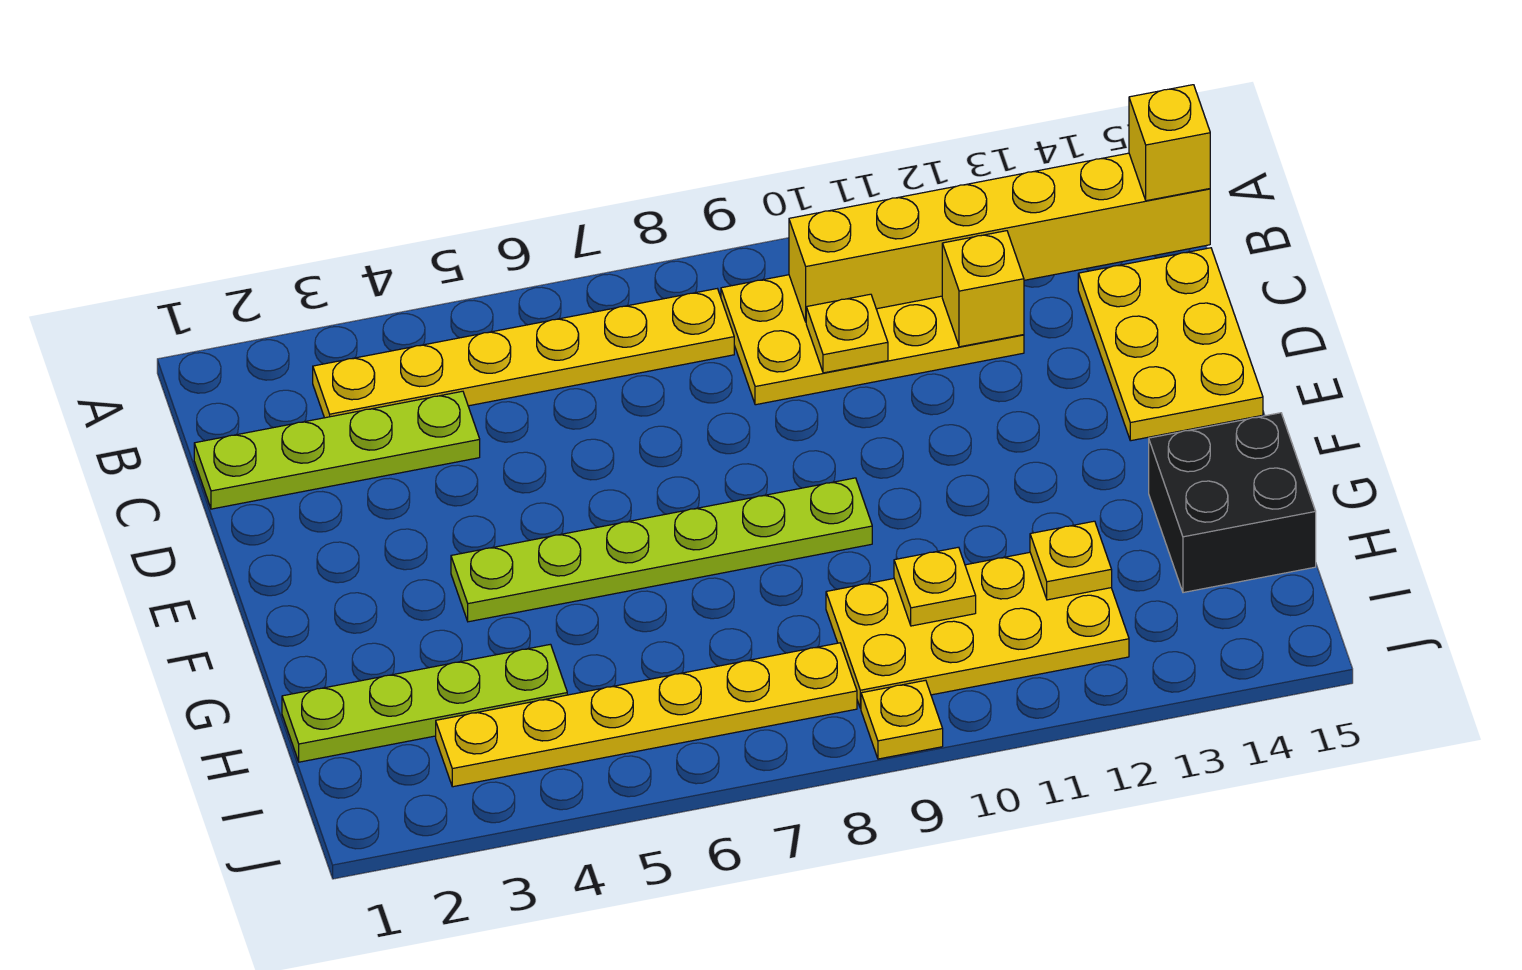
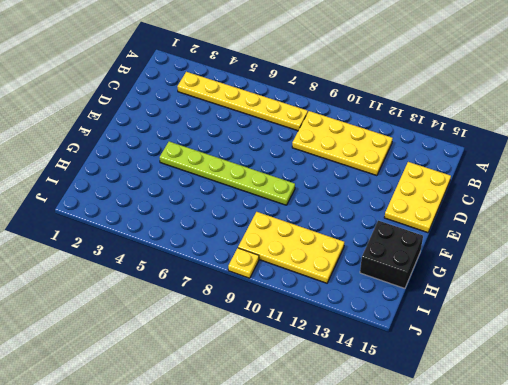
none -> lime plate C1:C4 level 1
none -> lime plate H1:H4 level 1
none -> yellow plate I3:I8 level 1

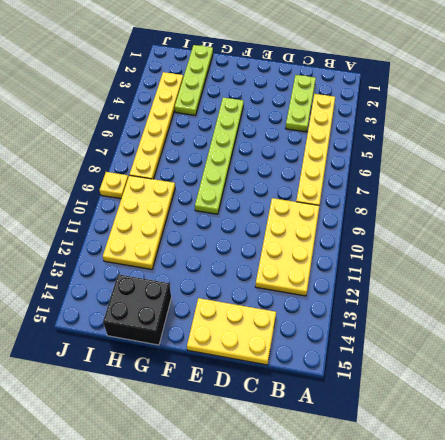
lime plate C2:C4 level 1 -> lime plate C1:C4 level 1
none -> yellow brick B10:B15 level 2
none -> yellow plate C10 level 2
none -> yellow brick C12 level 2

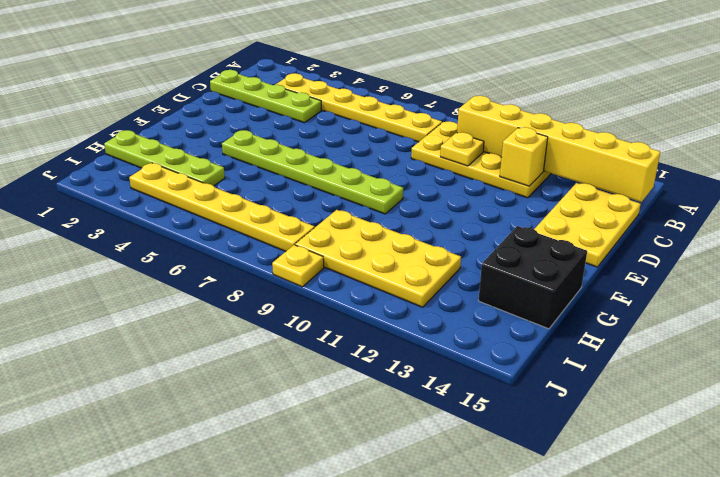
none -> yellow plate H10 level 2
none -> yellow plate H12 level 2
none -> yellow brick B15 level 3

